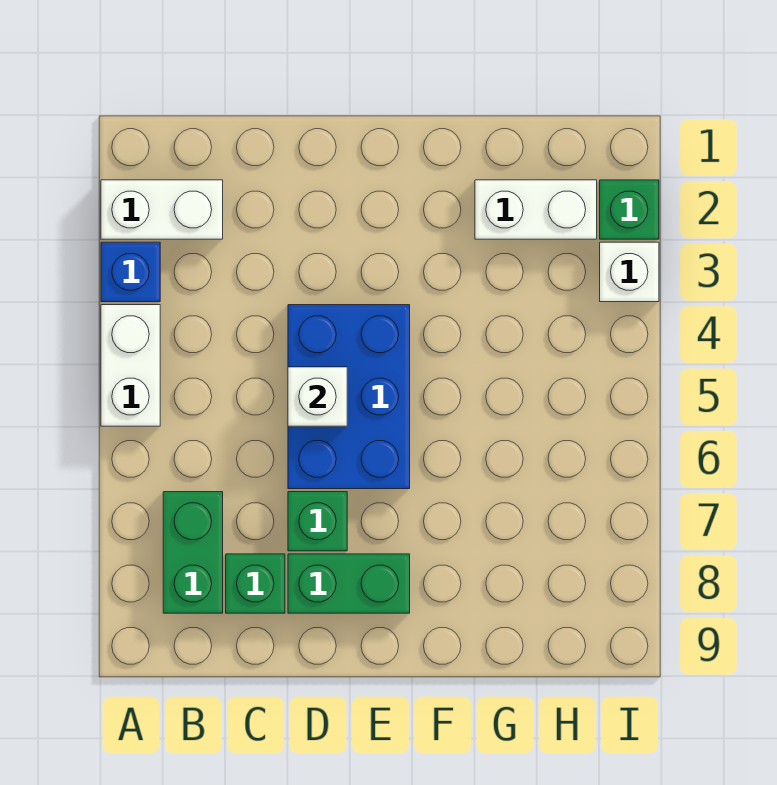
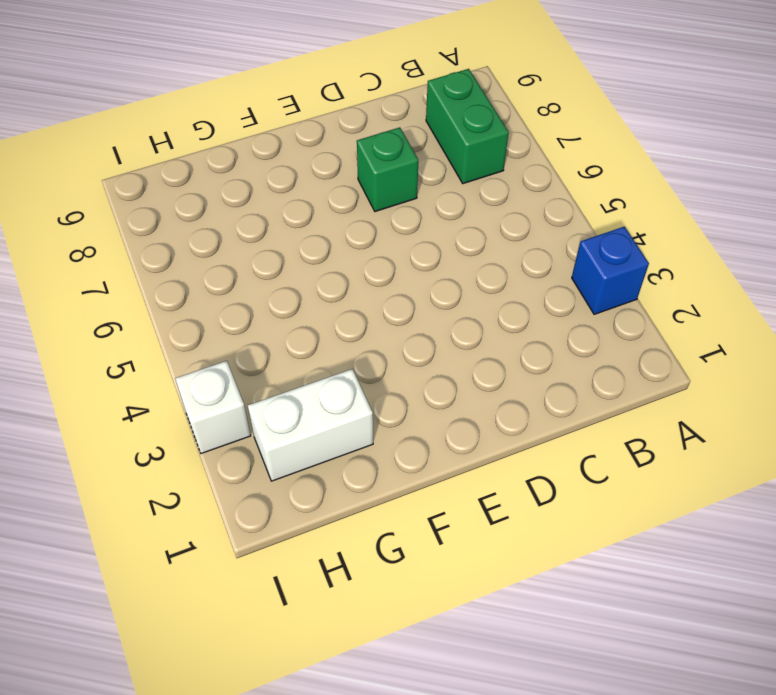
none -> white brick A2:B2 level 1
none -> white brick A4:A5 level 1
none -> green brick C8 level 1

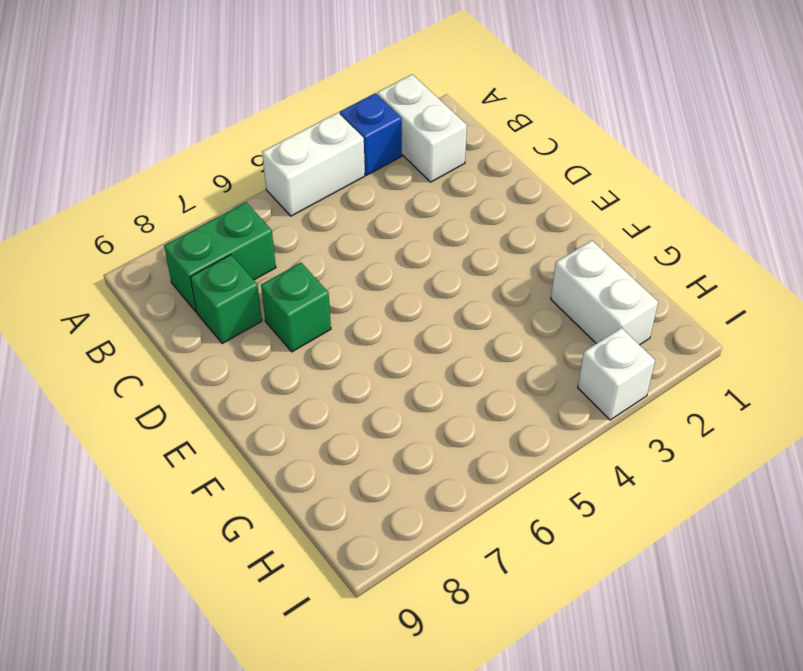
none -> blue brick D4:E6 level 1
none -> green brick D8:E8 level 1
none -> green brick I2 level 1

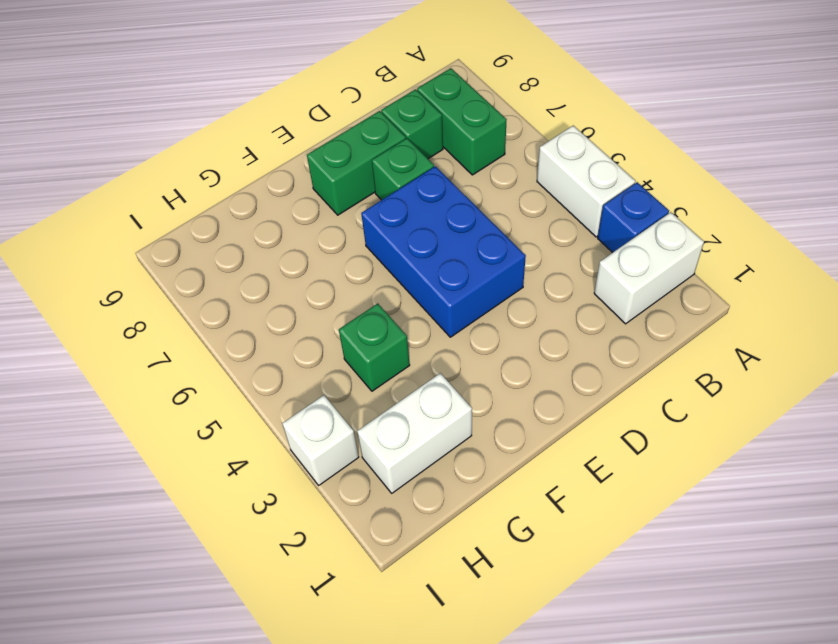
green brick G4 level 1 -> green brick I2 level 1
none -> white brick D5 level 2

